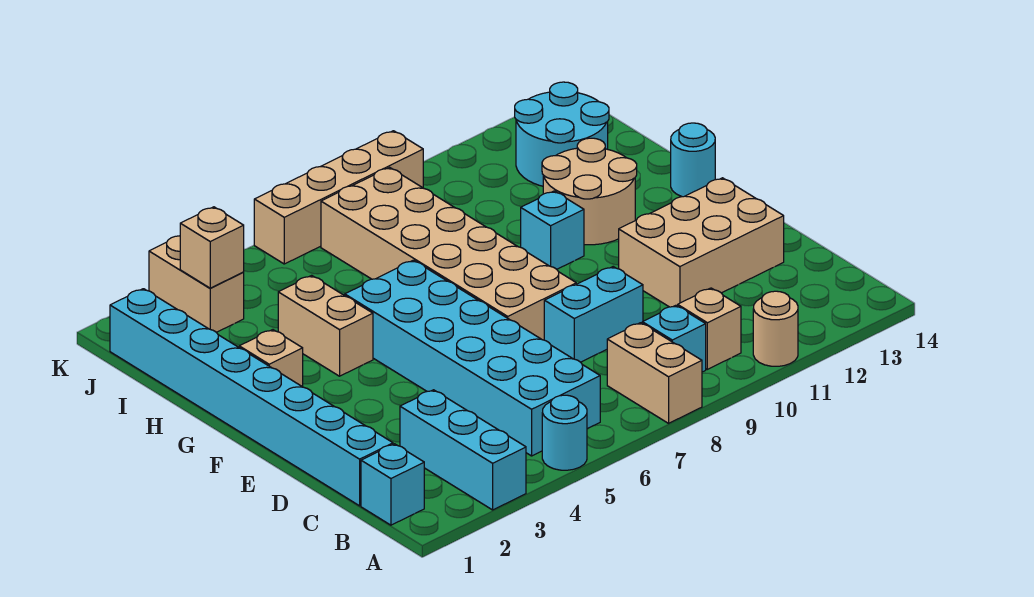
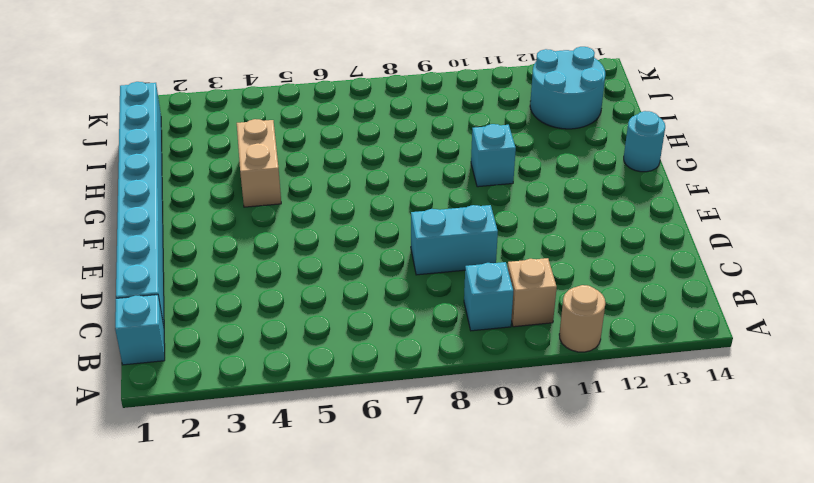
none -> cyan brick A3:C3 level 1
none -> cyan round brick A5 level 1
none -> tan brick A8:B8 level 1

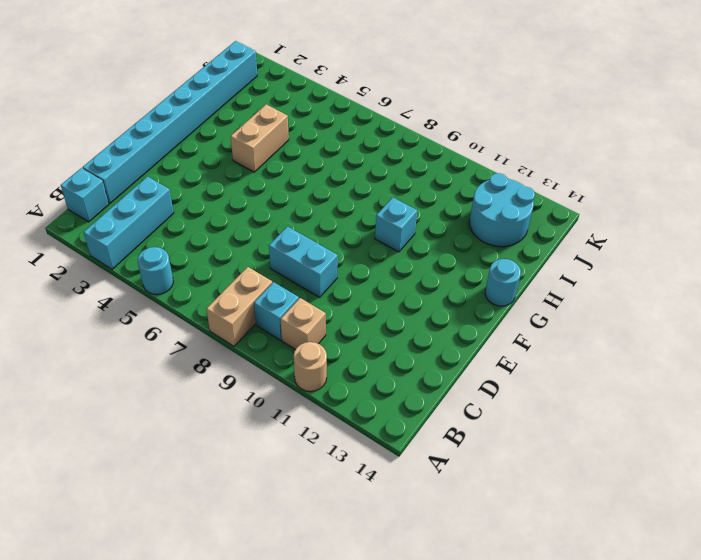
none -> cyan brick B5:G6 level 1
none -> tan brick D11:E13 level 1
none -> tan brick E7:J8 level 1

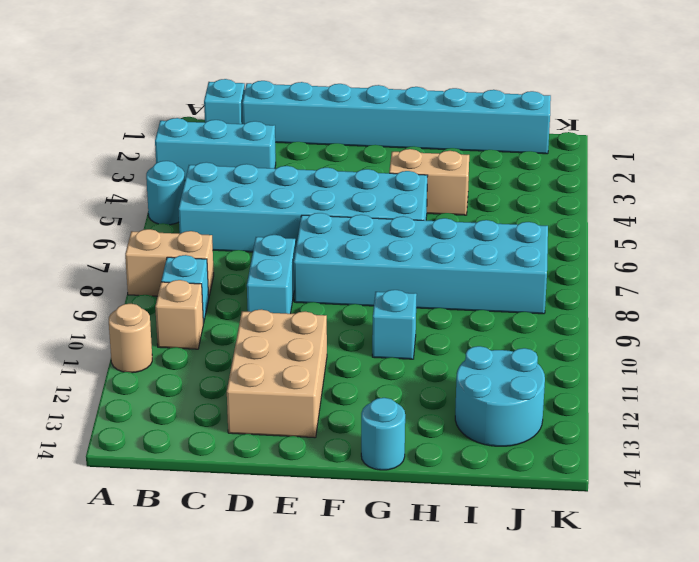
cyan brick E7:J8 level 1 -> tan brick E7:J8 level 1
none -> tan brick G2 level 1
none -> tan round brick G11:H12 level 1
none -> tan brick J3:K3 level 1

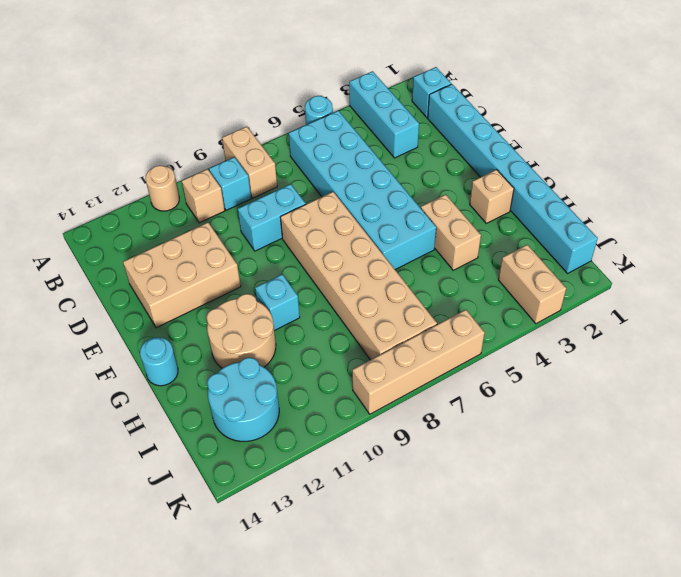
none -> tan brick J3 level 2

